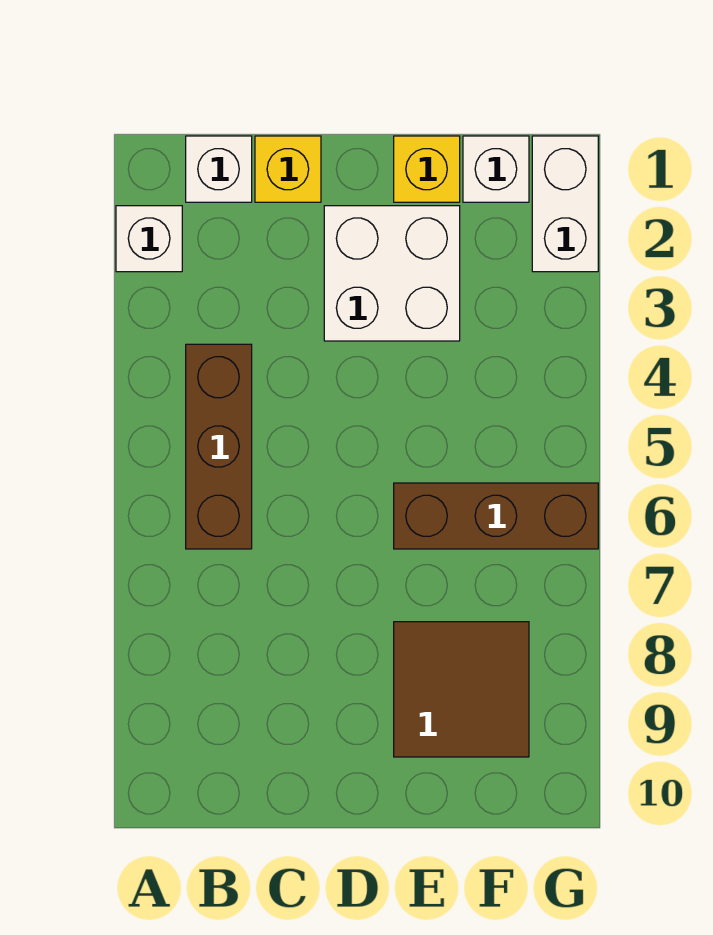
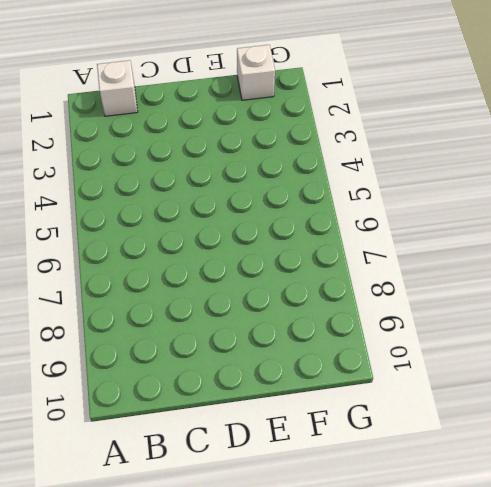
none -> white brick A2 level 1
none -> brown brick B4:B6 level 1

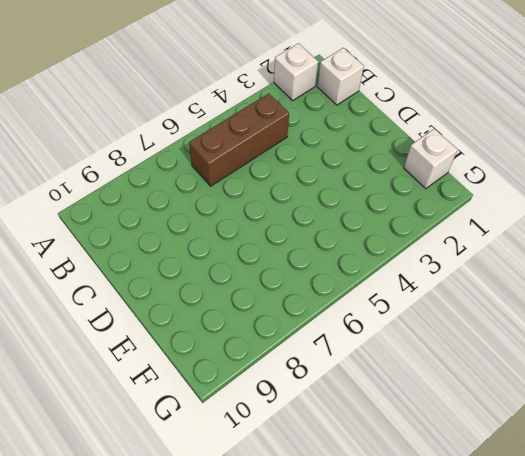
none -> yellow brick C1 level 1
none -> white brick D2:E3 level 1

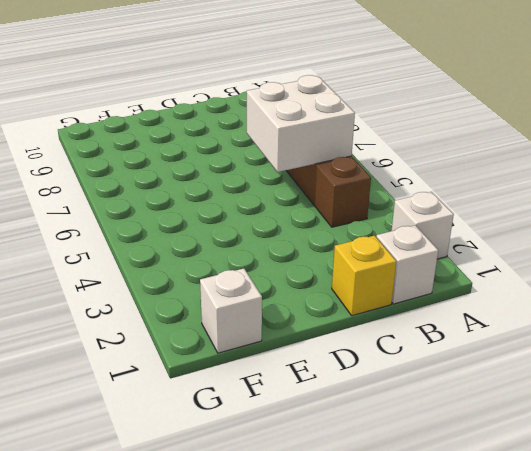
white brick B5:C6 level 2 -> white brick D2:E3 level 1
none -> yellow brick E1 level 1
none -> brown brick E6:G6 level 1

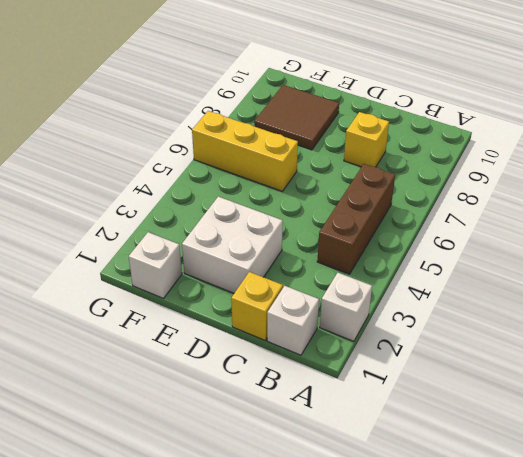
yellow brick C8 level 1 -> yellow brick E1 level 1
yellow brick E6:G6 level 1 -> brown brick E6:G6 level 1
none -> white brick G1:G2 level 1

